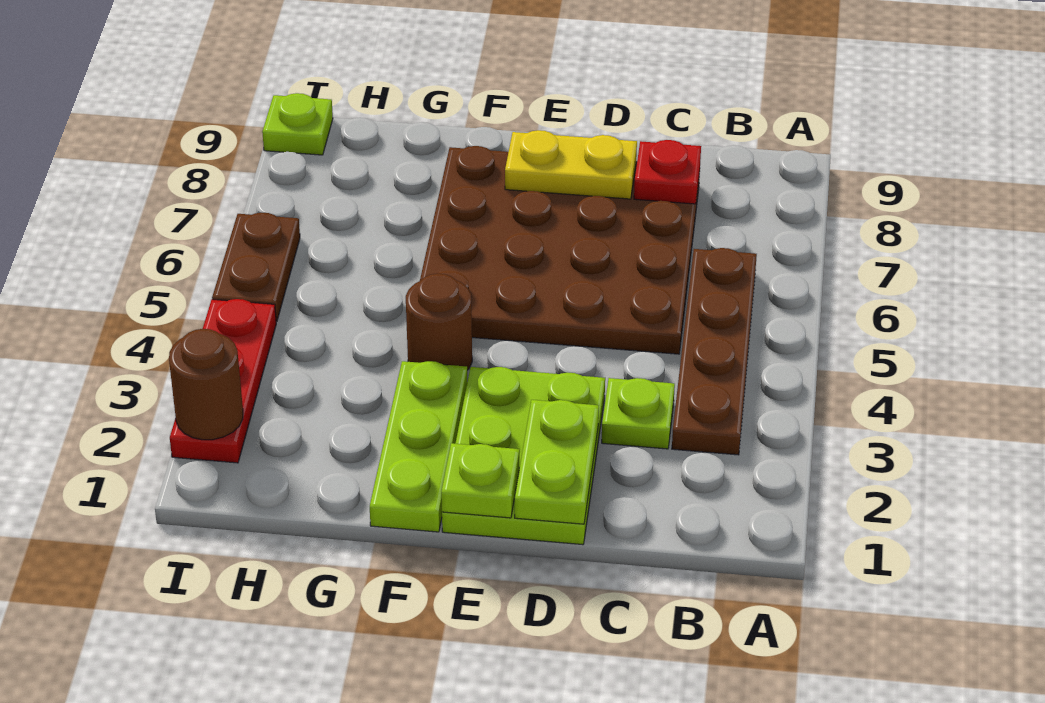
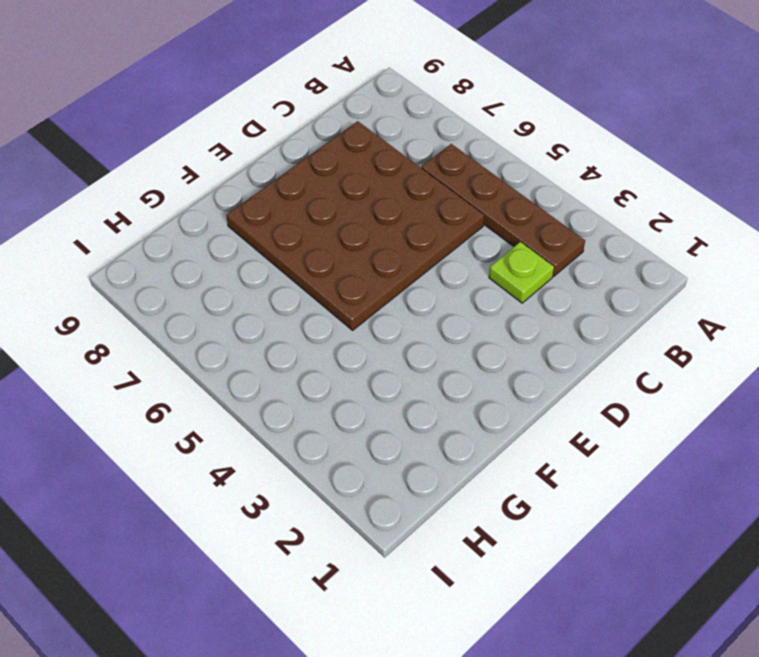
none -> lime plate D1:E3 level 1
none -> lime plate F1:F3 level 1
none -> brown round brick F4 level 1

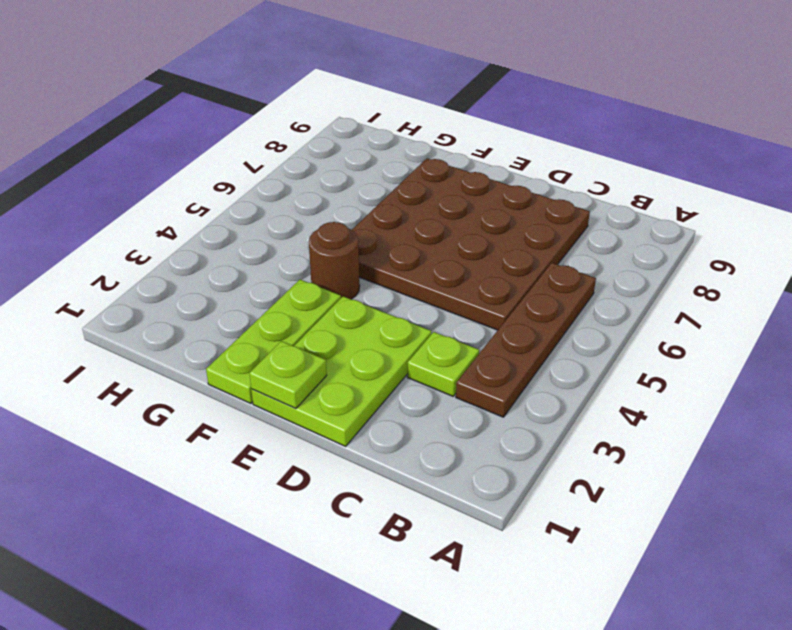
none -> red plate I2:I4 level 1
none -> brown plate I5:I6 level 1
none -> lime plate I9 level 1

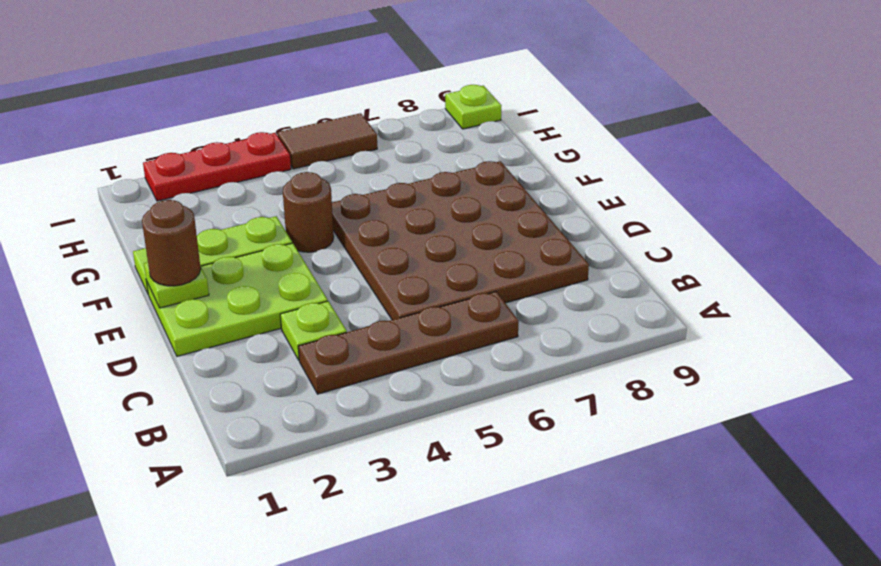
brown round brick E1 level 3 -> brown round brick I2 level 2
brown tile I5:I6 level 1 -> brown plate I5:I6 level 1
none -> red plate C8 level 2
none -> lime plate D1:D2 level 2
none -> yellow plate D8:E8 level 2

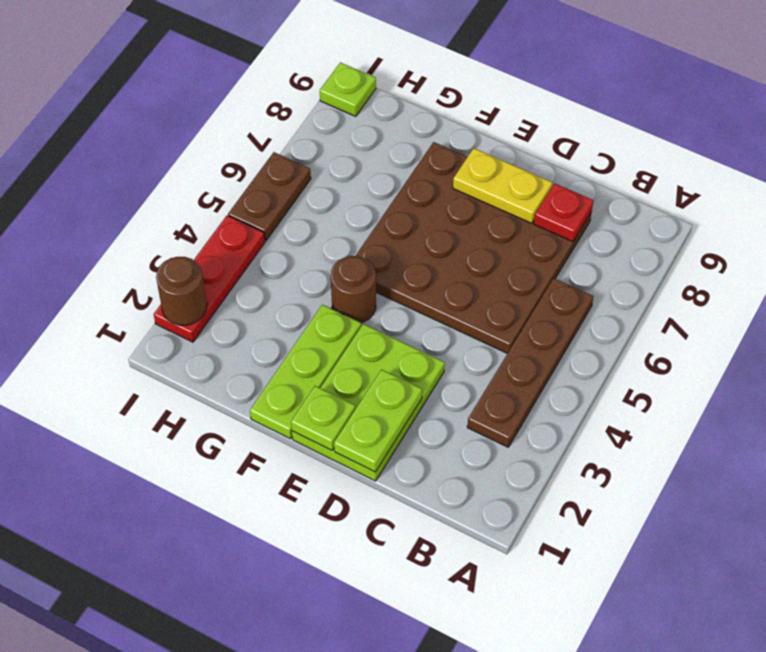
none -> lime plate C3 level 1

